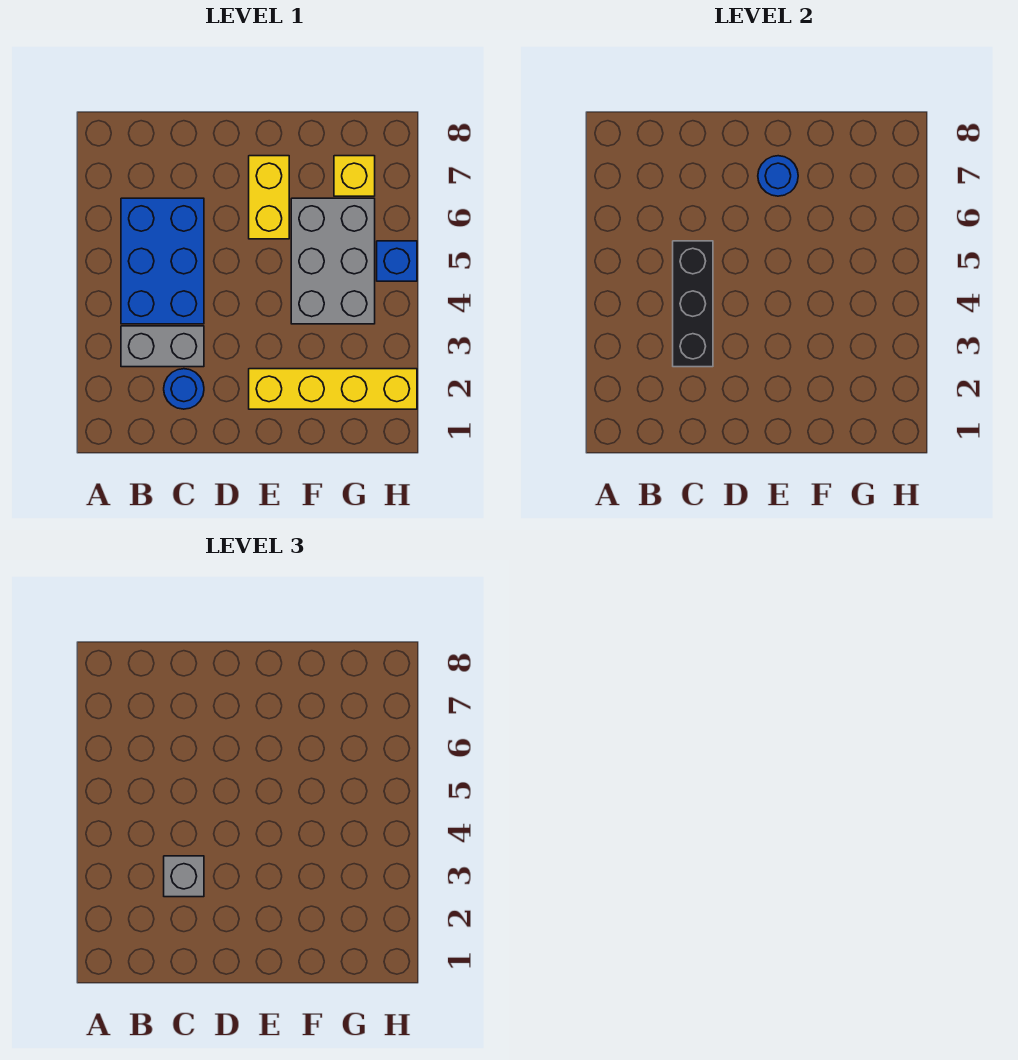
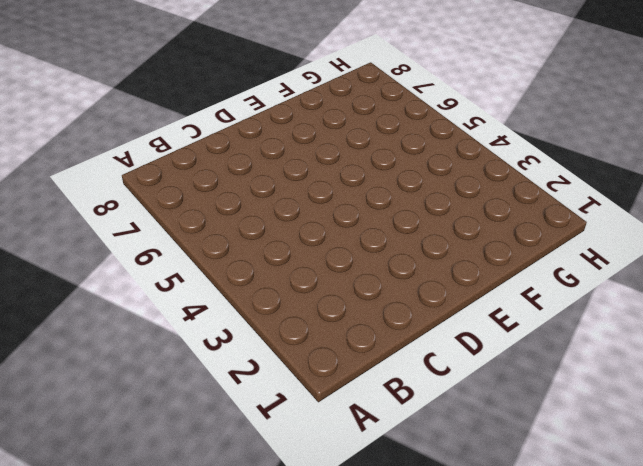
none -> grey brick B3:C3 level 1
none -> blue brick B4:C6 level 1

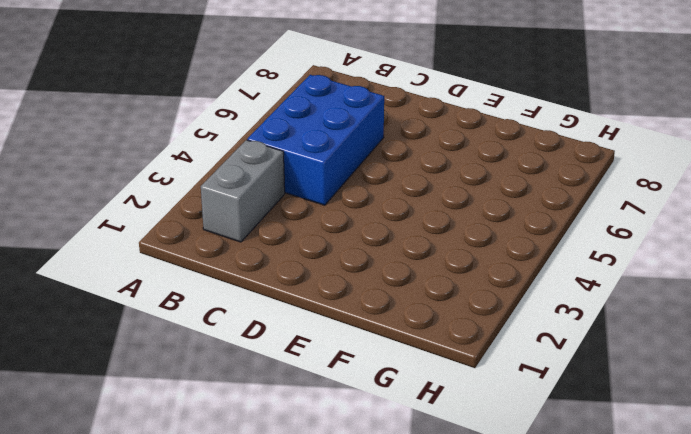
grey brick B2:B3 level 1 -> grey brick B3:C3 level 1
none -> blue round brick C2 level 1
none -> yellow brick E2:H2 level 1

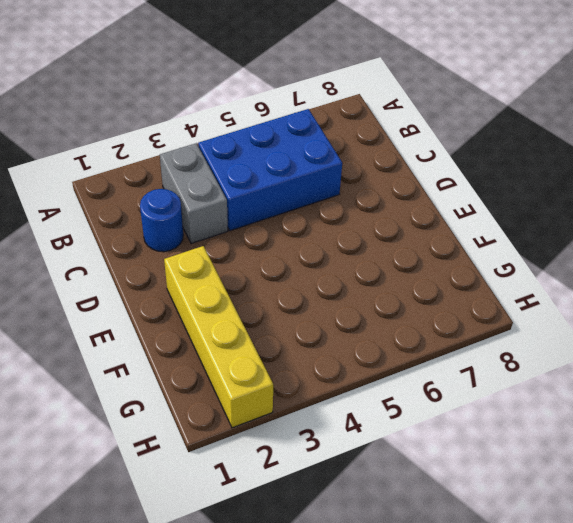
none -> yellow brick E6:E7 level 1
none -> grey brick F4:G6 level 1

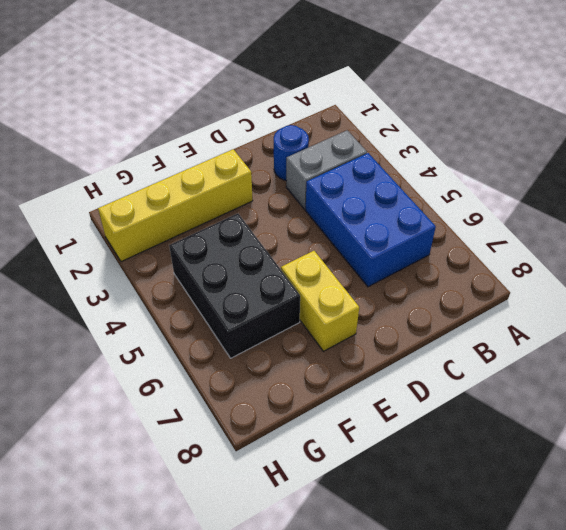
black brick F4:G6 level 1 -> grey brick F4:G6 level 1
none -> yellow brick G7 level 1
none -> blue brick H5 level 1

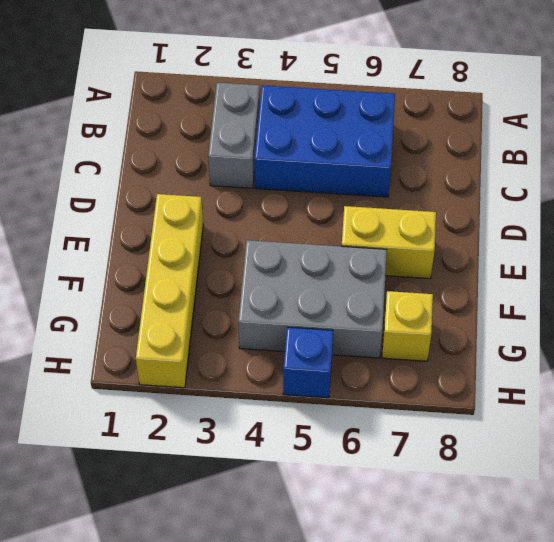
none -> blue round brick C2 level 1
none -> black brick C3:C5 level 2

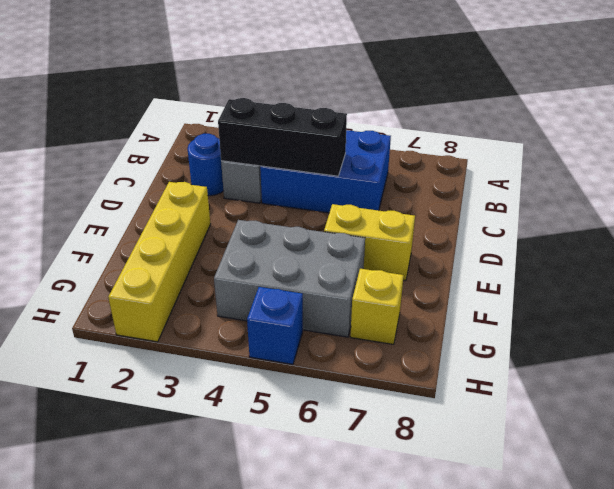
none -> blue round brick E7 level 2
none -> grey brick C3 level 3

